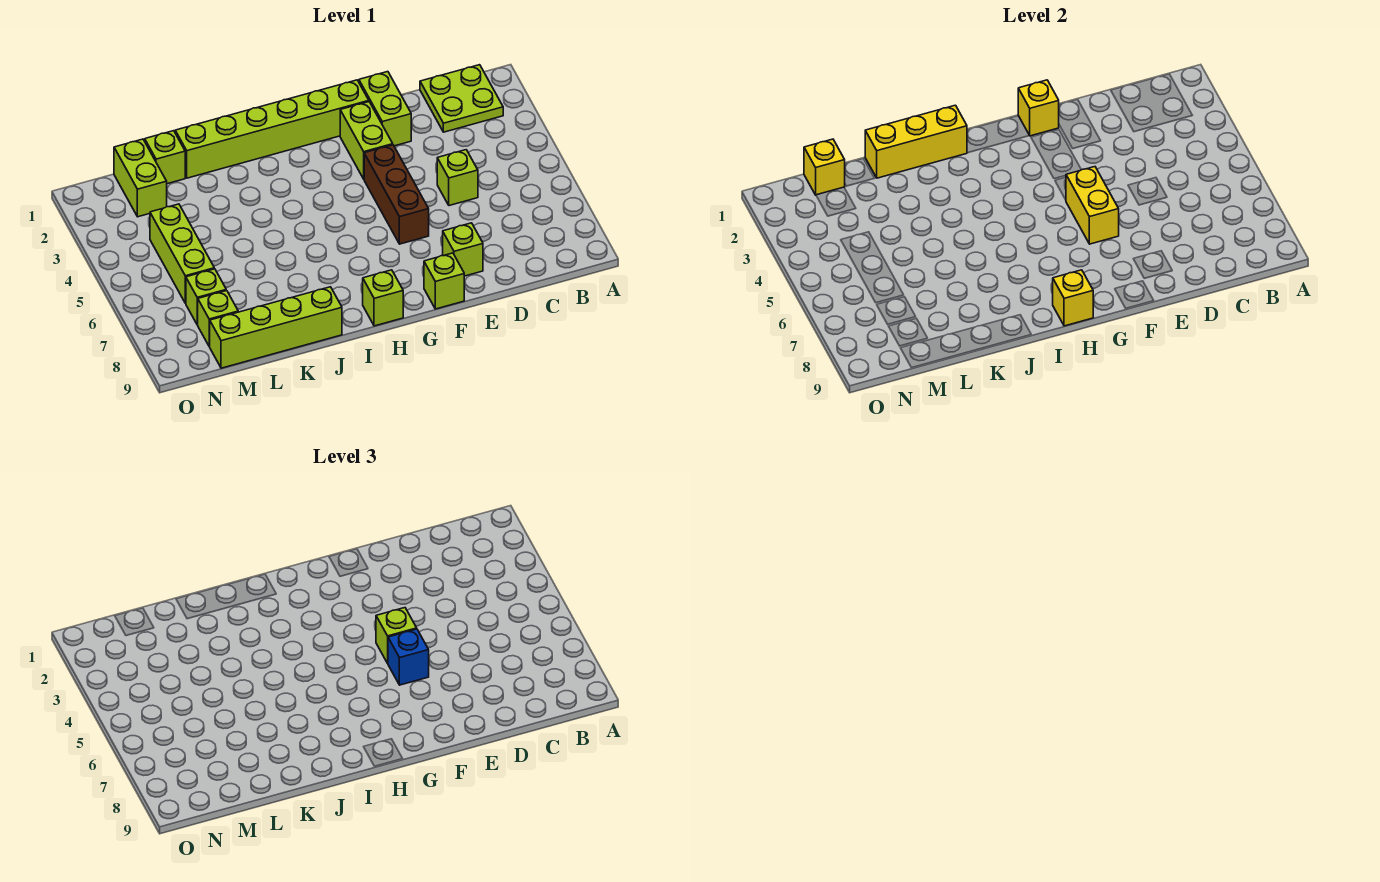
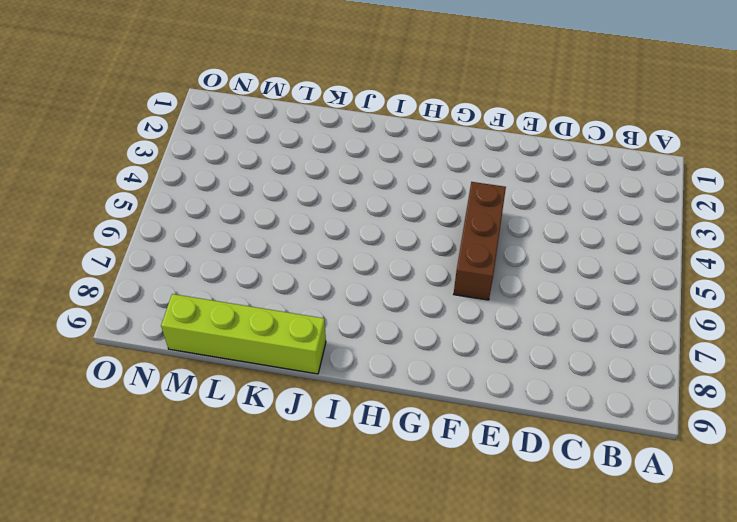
none -> lime plate B1:C2 level 1
none -> lime brick D5 level 1
none -> lime brick E1:E2 level 1

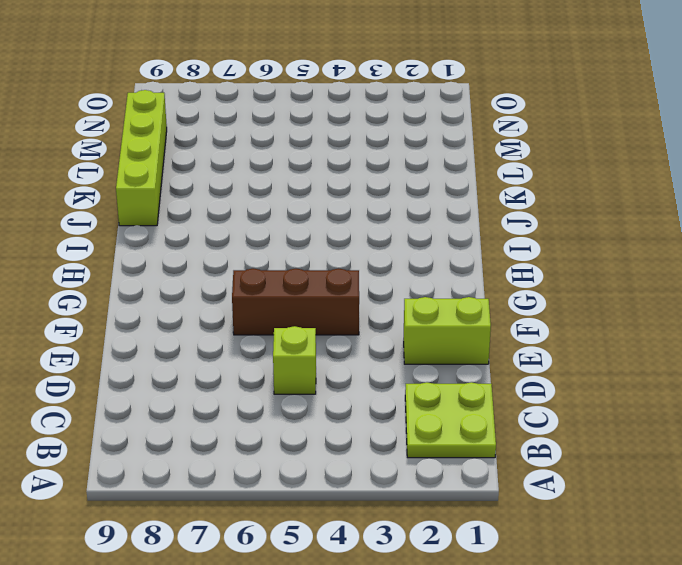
none -> lime brick E8 level 1
none -> lime brick F1:K1 level 1
none -> lime brick F2:F3 level 1

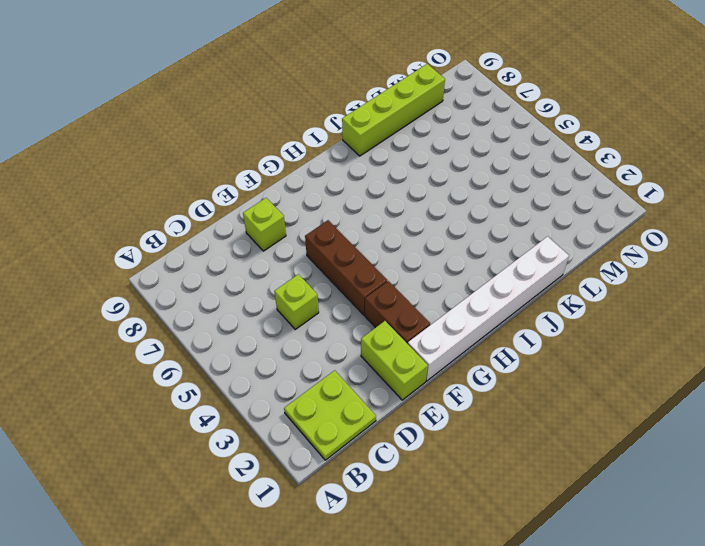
white brick F1:K1 level 1 -> lime brick F1:K1 level 1
brown brick F2:F3 level 1 -> lime brick F2:F3 level 1
none -> lime brick F9 level 1
none -> lime brick H9 level 1
none -> lime brick L1 level 1

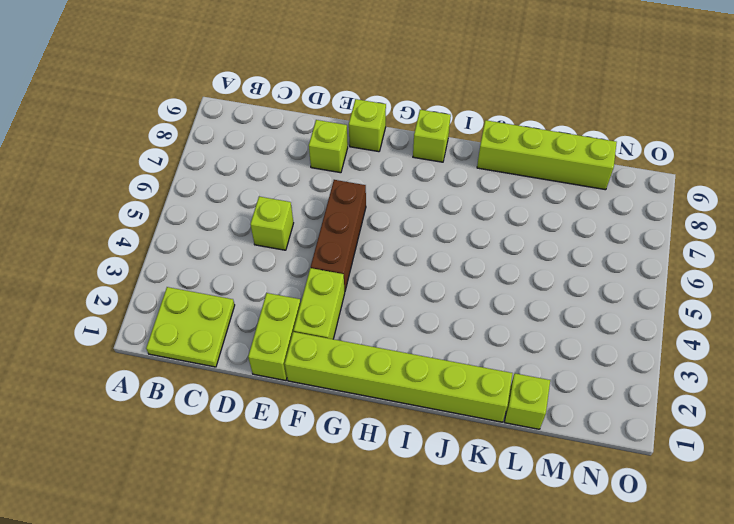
none -> lime brick M1:M2 level 1
none -> lime brick M4:M6 level 1
none -> lime brick M7 level 1

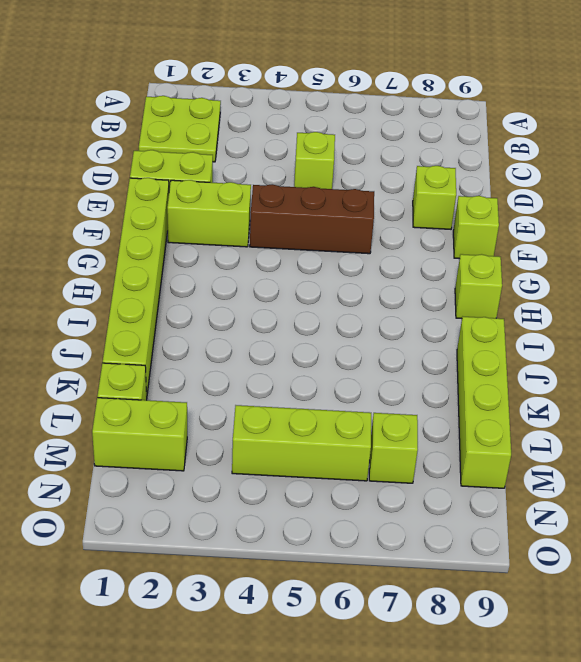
none -> lime brick M8 level 1
none -> yellow brick F1 level 2
none -> yellow brick F5:F6 level 2

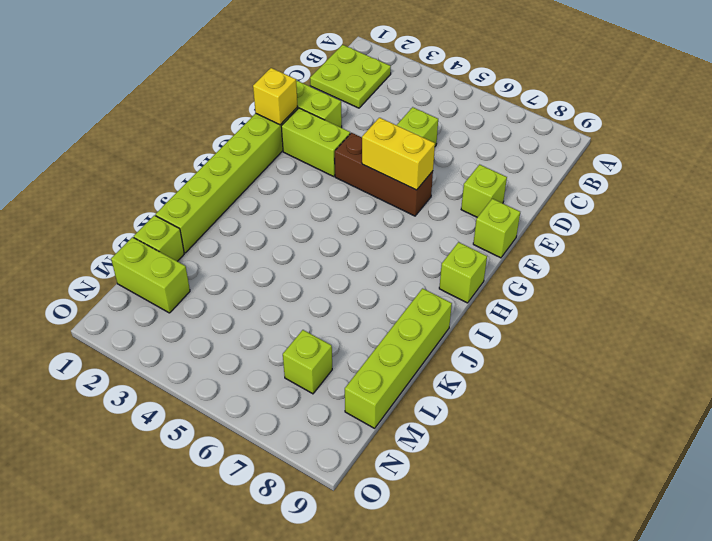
none -> lime brick M4:M6 level 1
none -> lime brick M8 level 1
none -> yellow brick H9 level 2

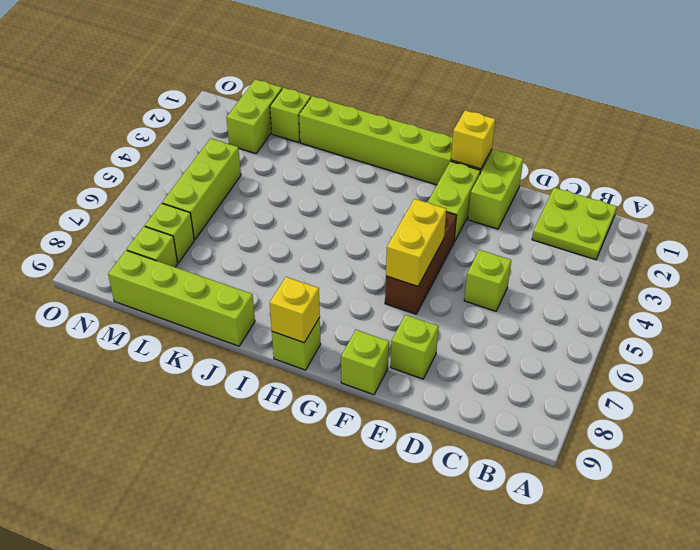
none -> yellow brick I1:K1 level 2
none -> yellow brick M1 level 2
none -> lime brick F5 level 3

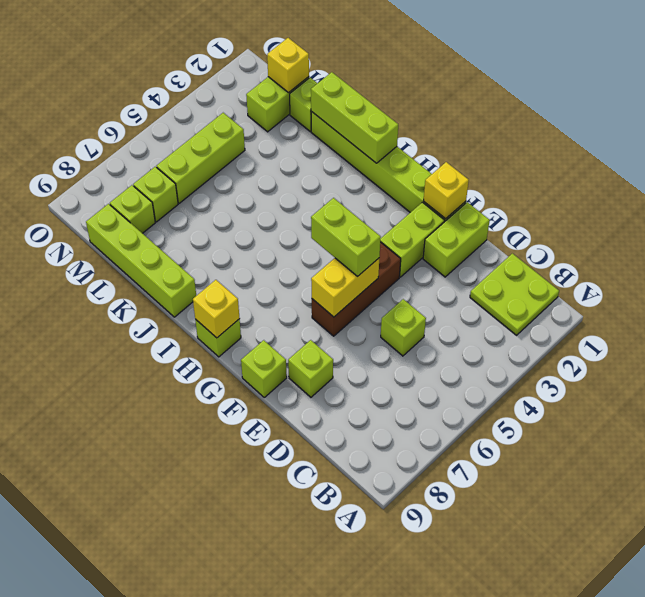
lime brick F5:G5 level 3 -> lime brick F5 level 3
lime brick I1:K1 level 2 -> yellow brick I1:K1 level 2
none -> blue brick F6 level 3

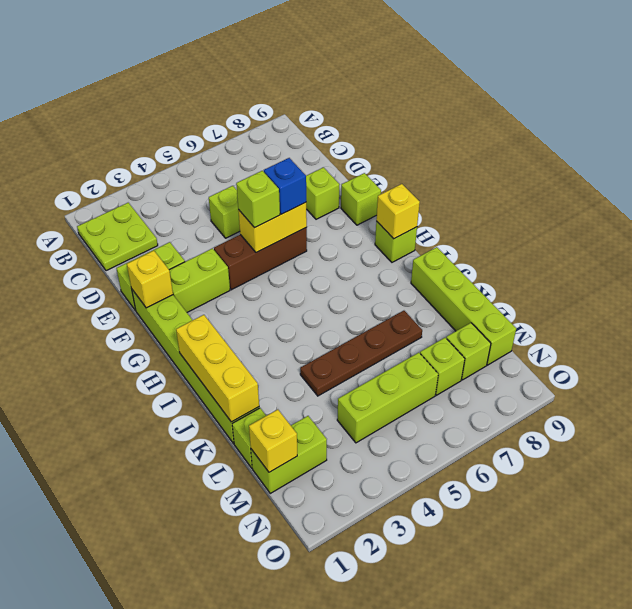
brown plate K4:K7 level 1 -> none

